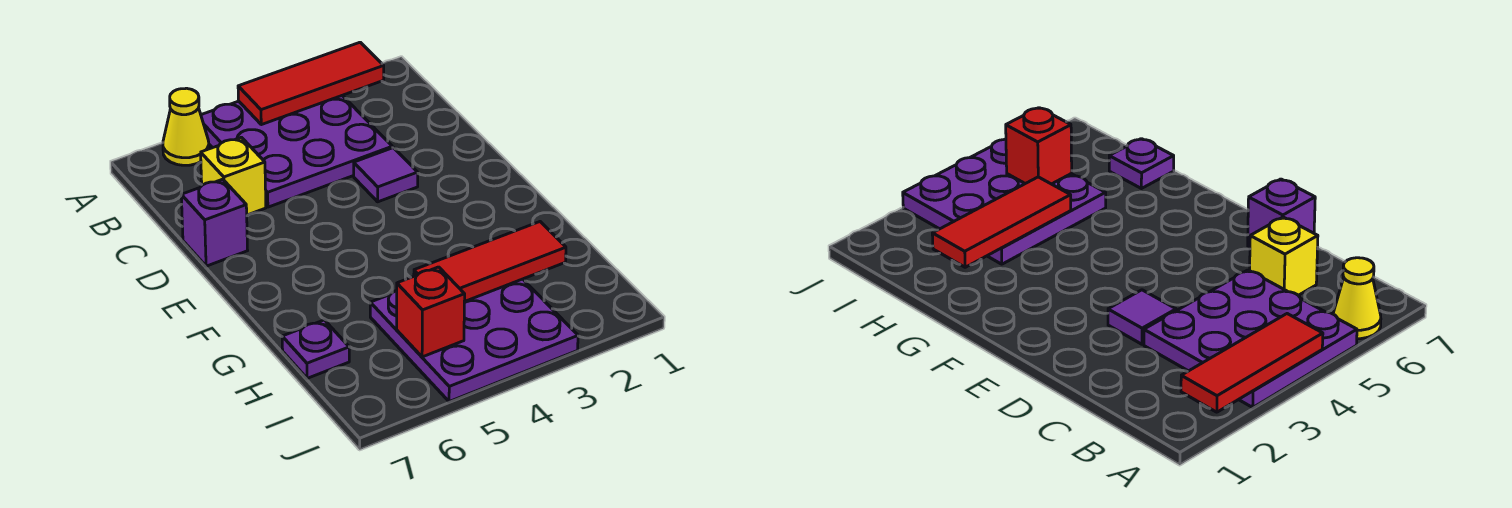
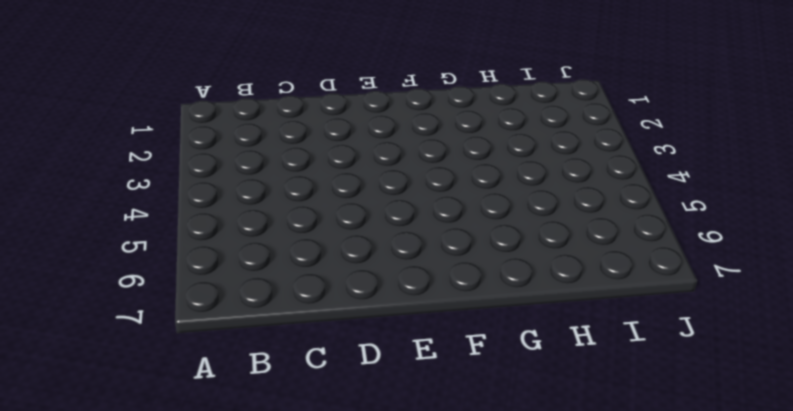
none -> purple plate A3:C5 level 1
none -> yellow cone A6 level 1

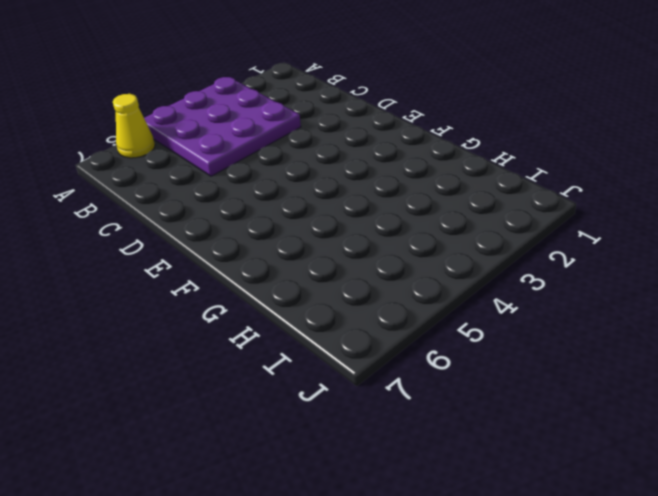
none -> yellow brick C6 level 1
none -> purple tile D3 level 1

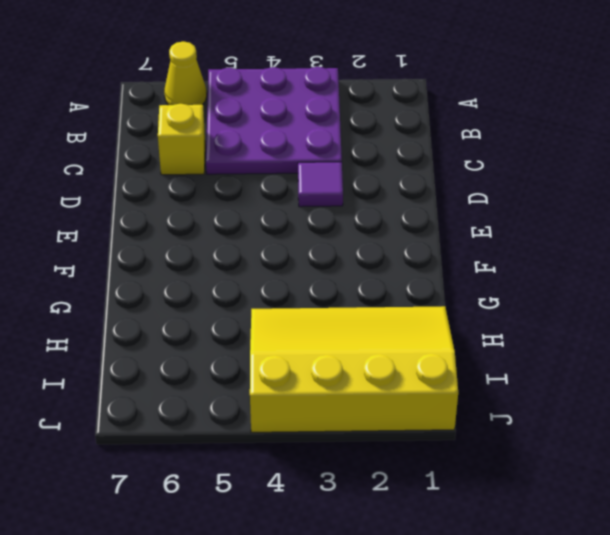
yellow slope H1:J4 level 1 top J -> purple plate H3:J5 level 1
none -> purple brick D7 level 1
none -> purple plate H7 level 1

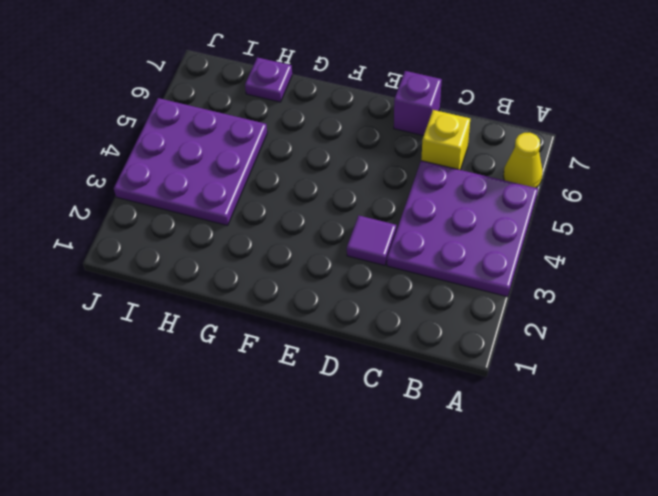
none -> red tile A2:A4 level 2
none -> red tile H2:H4 level 2

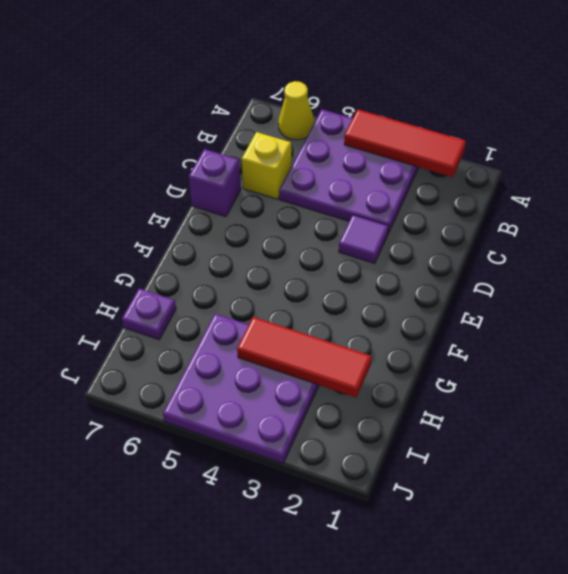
none -> red brick I5 level 2

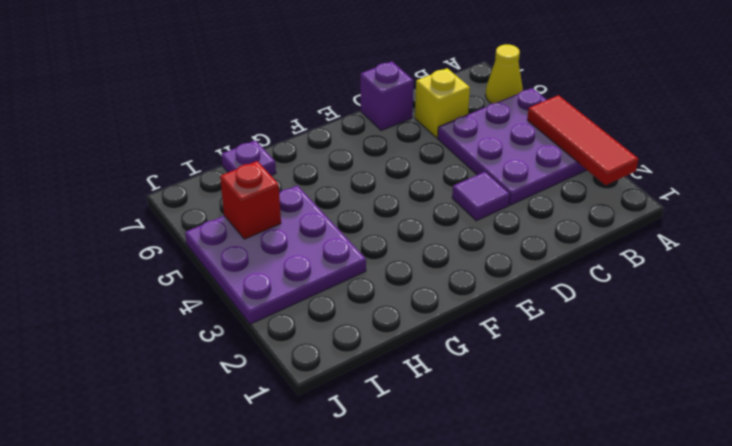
none -> red tile H2:H4 level 2

